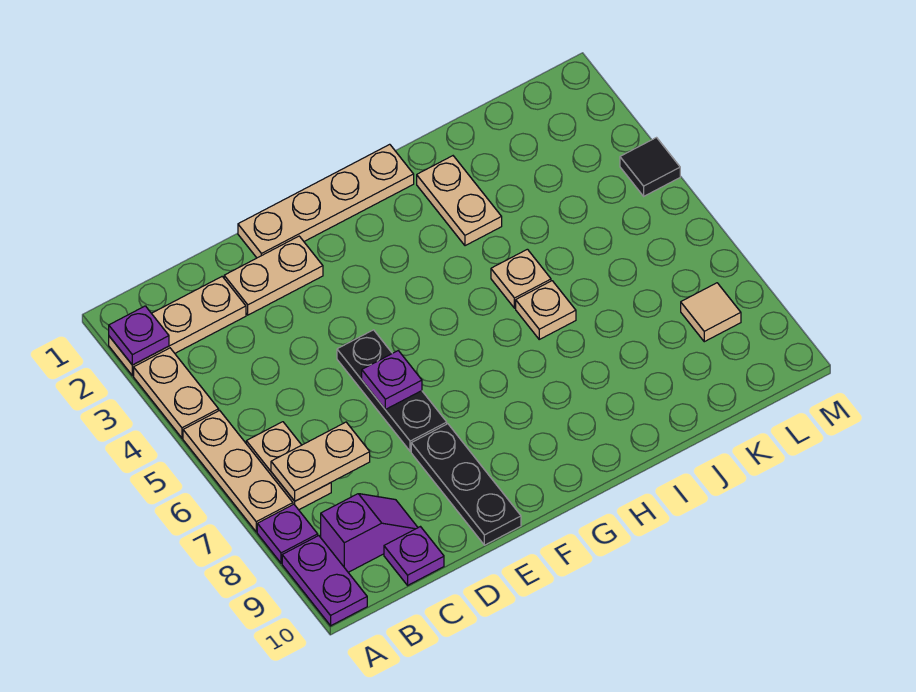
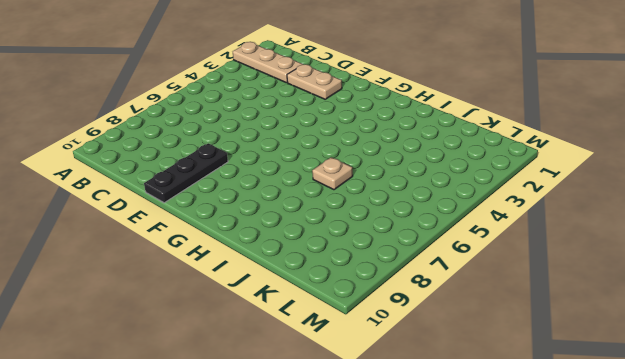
none -> tan plate A3:A4 level 1
none -> tan plate A5:A7 level 1
none -> purple plate A8 level 1

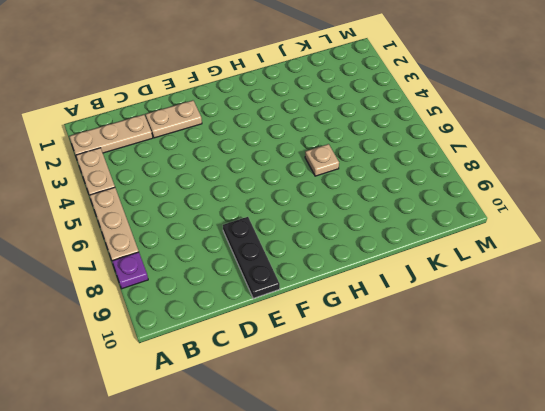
none -> purple plate A9:A10 level 1
none -> tan plate B6:B7 level 1
none -> purple slope B9:C9 level 1 top B

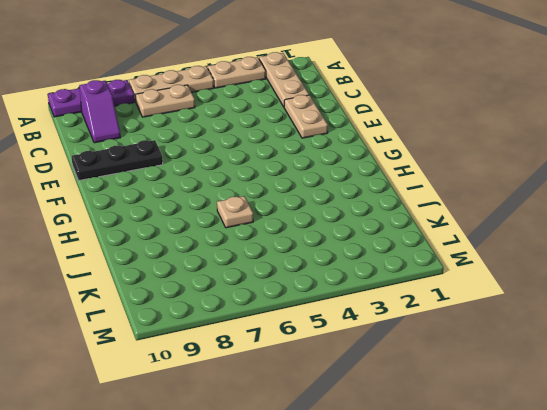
none -> purple plate C10 level 1
none -> tan plate E1:H1 level 1
none -> black plate E5:E7 level 1

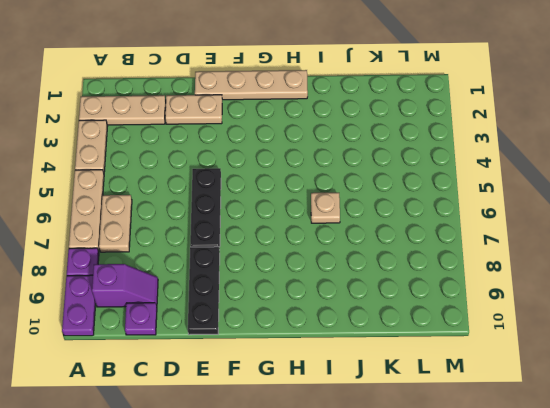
none -> tan plate I2:I3 level 1
none -> tan plate I5 level 1
none -> tan tile L8 level 1

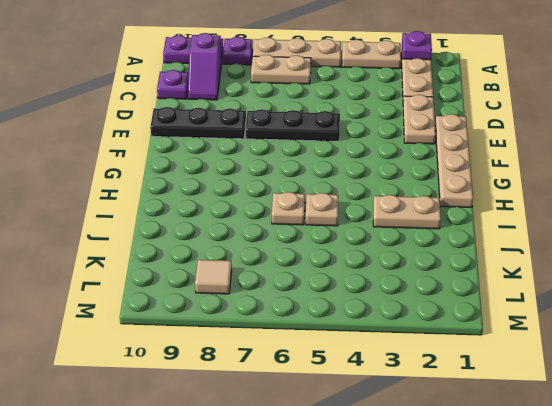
none -> black tile M4 level 1
none -> tan plate B7:C7 level 2
none -> purple plate E6 level 2

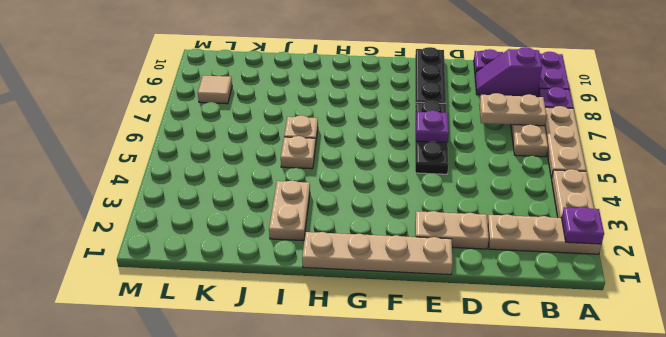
none -> black tile M4 level 1

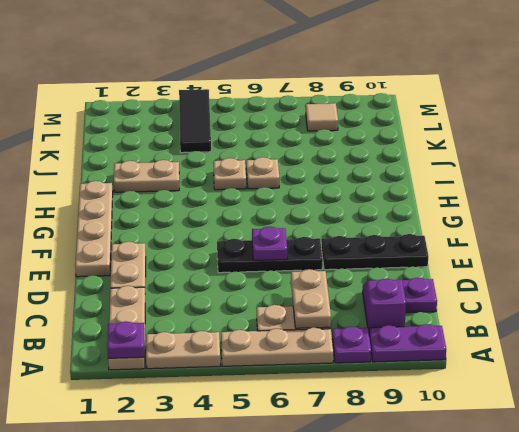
black tile K4:M4 level 1 -> black tile M4 level 1

